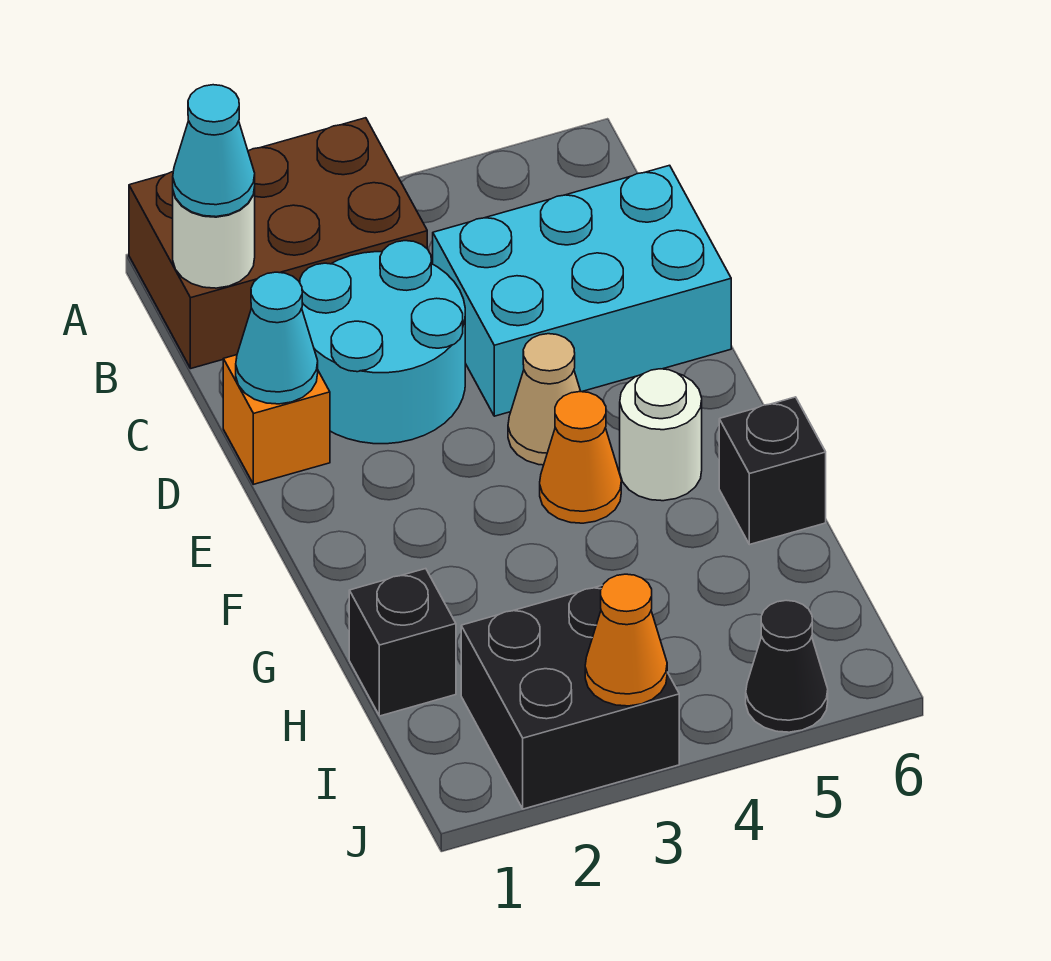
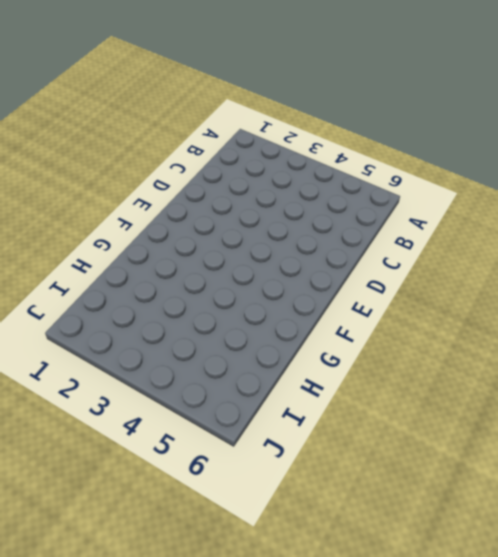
none -> brown brick A1:B3 level 1
none -> cyan round brick C2:D3 level 1
none -> cyan brick C4:D6 level 1

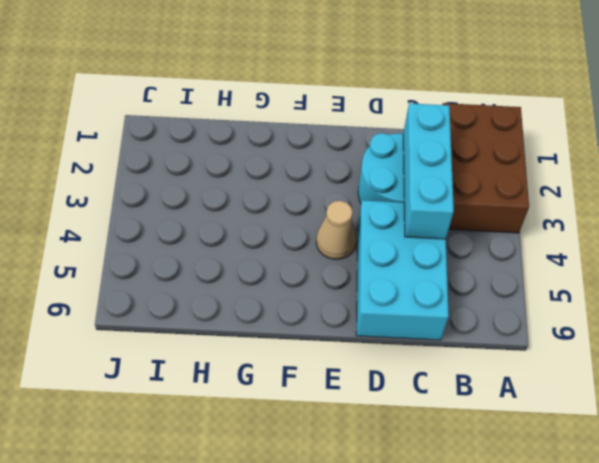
cyan brick C2:C4 level 2 -> none
none -> orange brick D1 level 1
none -> orange cone F4 level 1
none -> white round brick F5 level 1

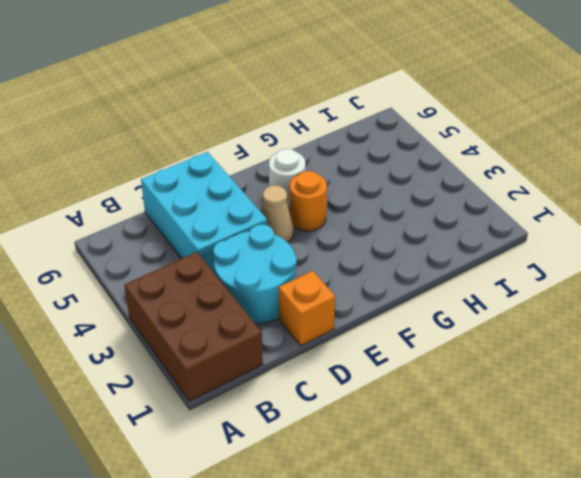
orange round brick F4 level 1 -> orange cone F4 level 1
none -> black brick G6 level 1
none -> black brick H1 level 1
none -> black brick I2:J3 level 1

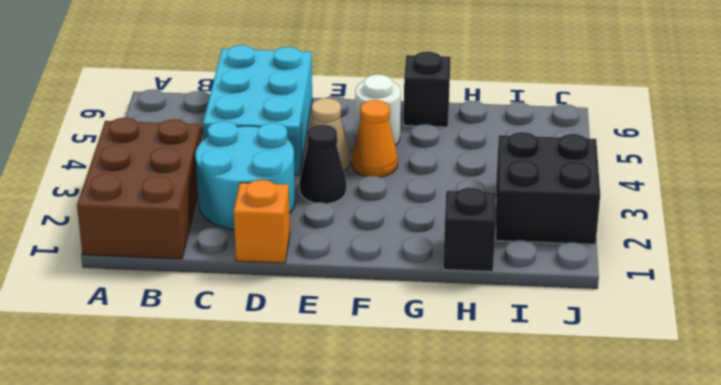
black cone E3 level 1 -> black cone J5 level 1
none -> white round brick B1 level 2
none -> cyan cone D1 level 2
none -> orange cone J3 level 2

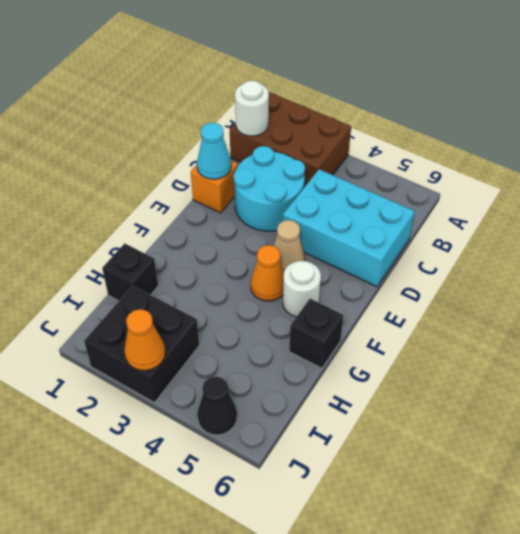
none -> cyan cone B1 level 3

